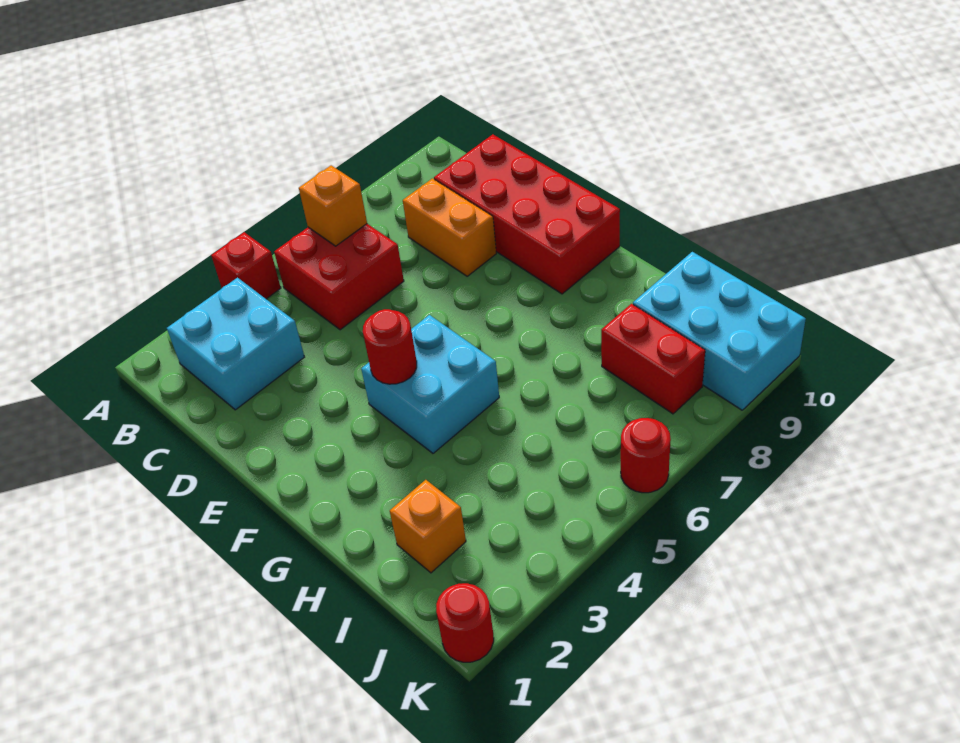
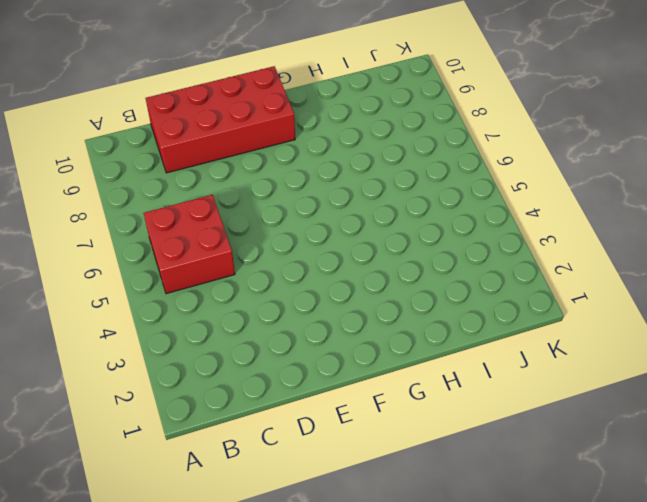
none -> red brick A4 level 1
none -> cyan brick B2:C3 level 1
none -> orange brick C8:D8 level 1

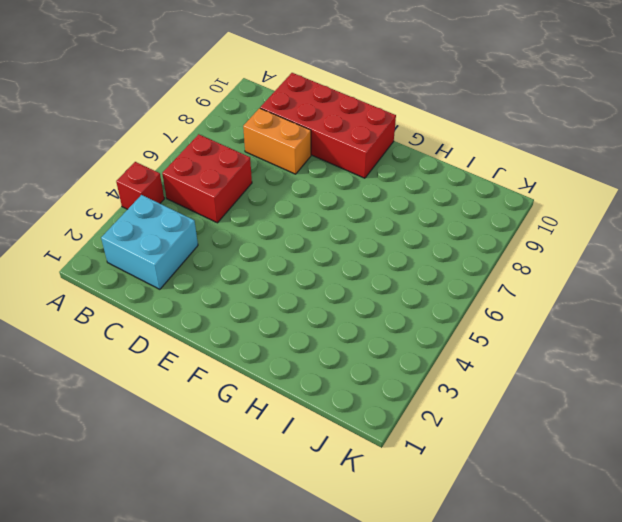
none -> cyan brick F4:G5 level 1
none -> orange brick I2 level 1
none -> red brick I8:J8 level 1

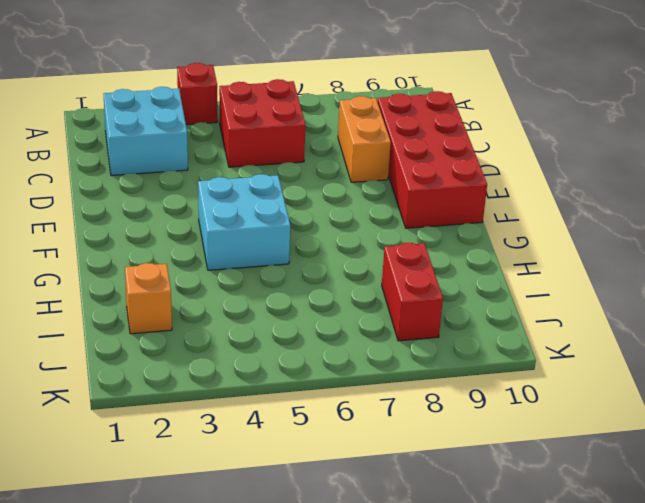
none -> cyan brick I9:K10 level 1
none -> red round brick K1 level 1
none -> red round brick K6 level 1

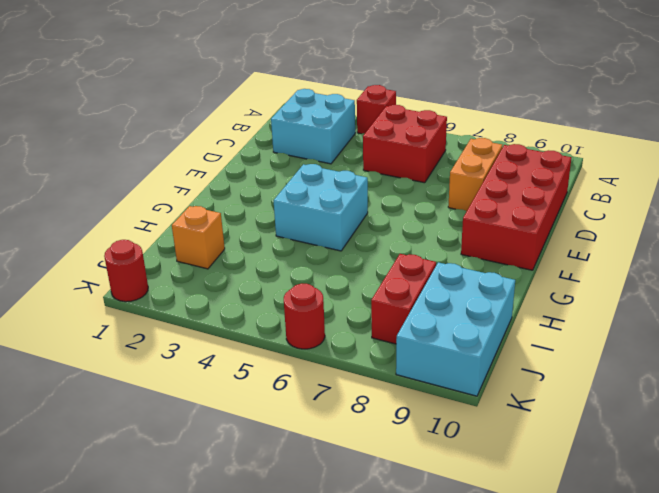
none -> orange brick B6 level 2
none -> red round brick F4 level 2

